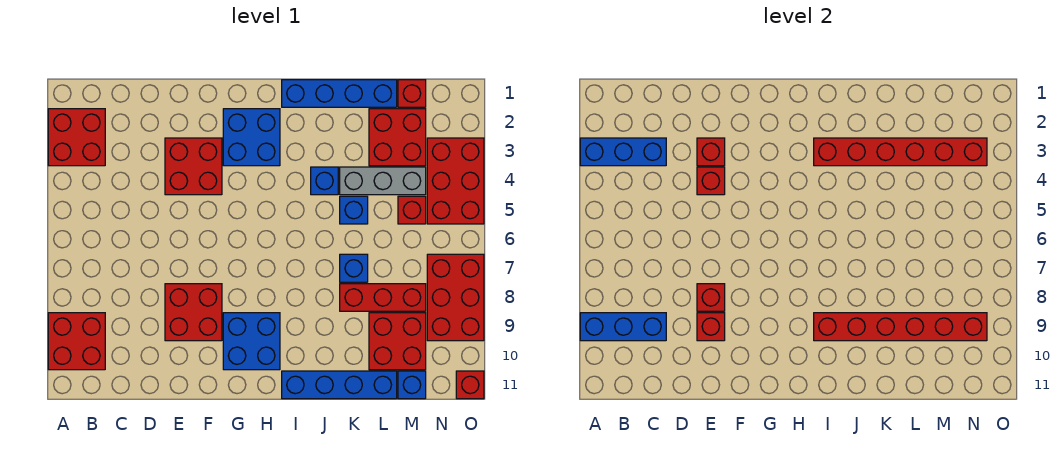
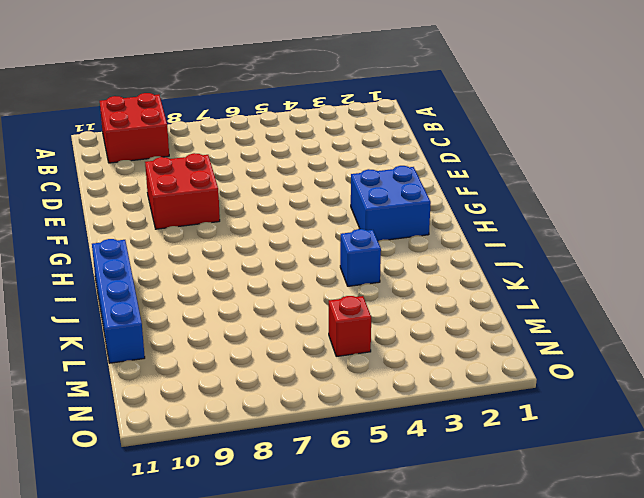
none -> red brick A2:B3 level 1
none -> red brick E3:F4 level 1
none -> blue brick G9:H10 level 1

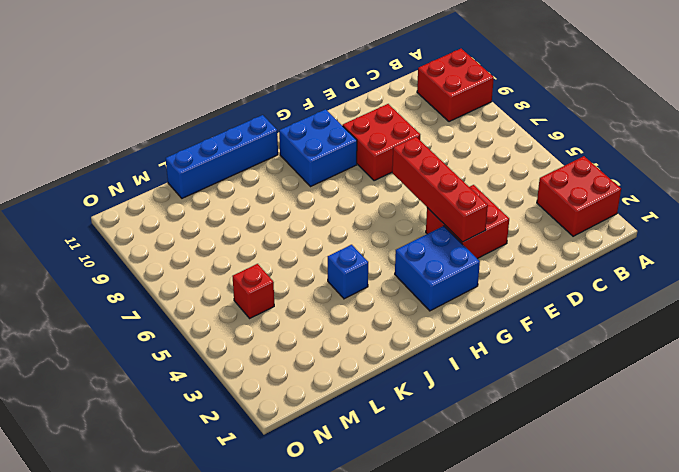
red brick F3:F6 level 2 -> none
none -> blue brick I1:L1 level 1
none -> grey brick K4:M4 level 1
none -> blue brick K5 level 1

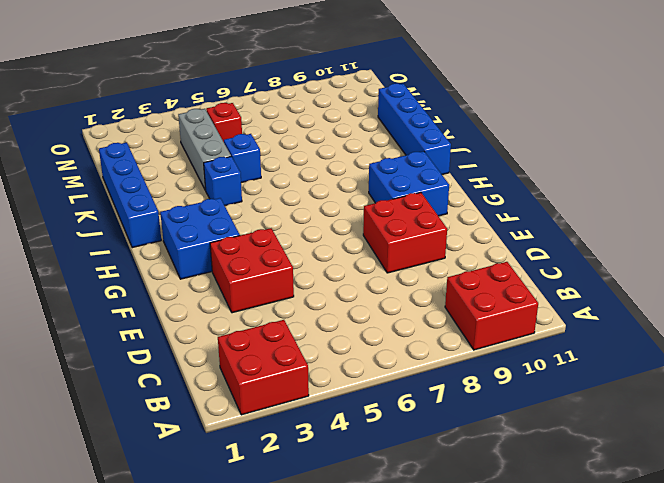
none -> blue brick K7 level 1
none -> red brick K8:M8 level 1
none -> red brick L2:M3 level 1

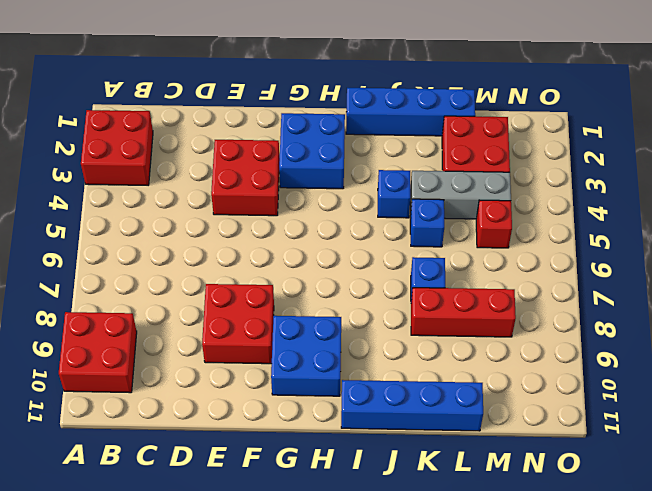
none -> red brick L9:M10 level 1
none -> red brick M1 level 1
none -> blue brick M11 level 1

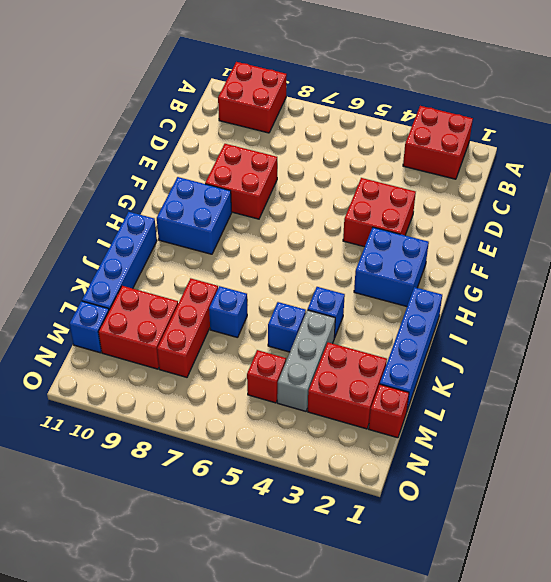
none -> red brick N3:O5 level 1
none -> red brick N7:O9 level 1
none -> red brick O11 level 1

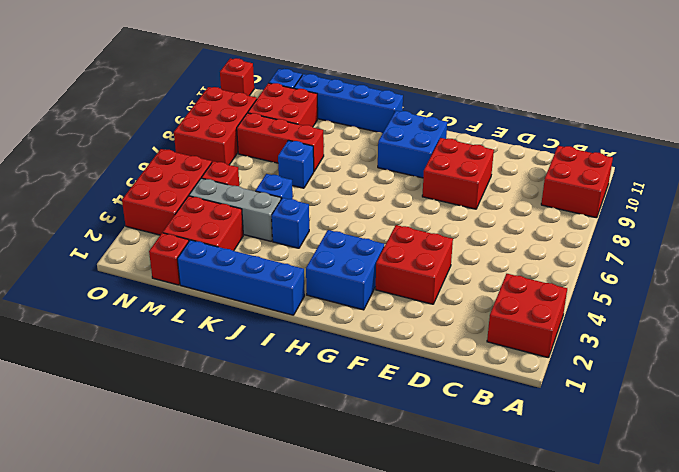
none -> blue brick A3:C3 level 2
none -> blue brick A9:C9 level 2
none -> red brick E3 level 2

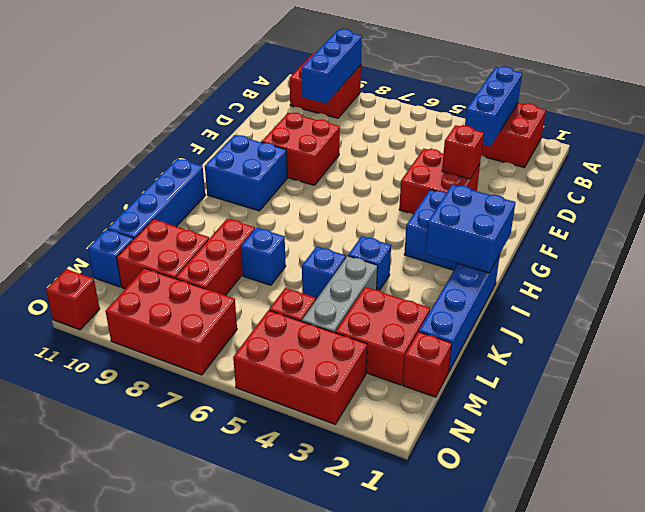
blue brick H1:I2 level 2 -> none
none -> red brick E4 level 2
none -> red brick E8 level 2
none -> red brick E9 level 2

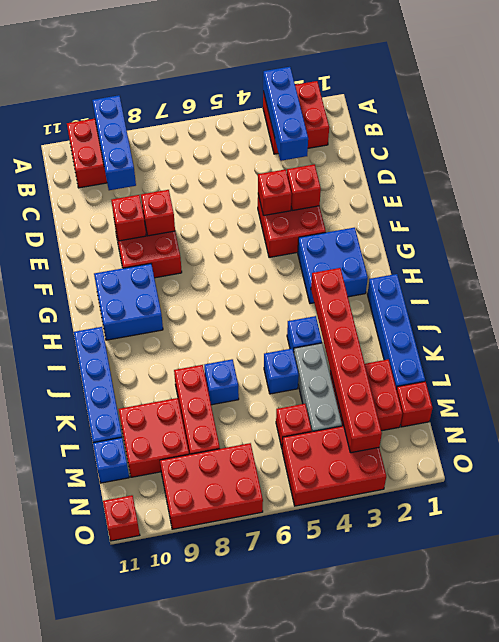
none -> red brick I9:N9 level 2

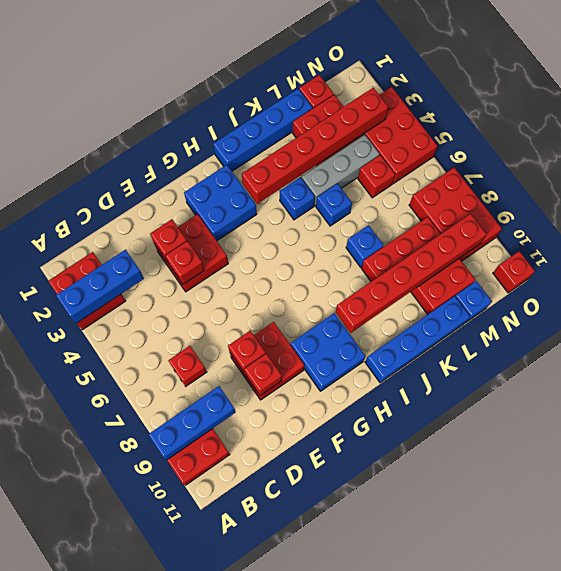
red brick C7 level 1 -> none

